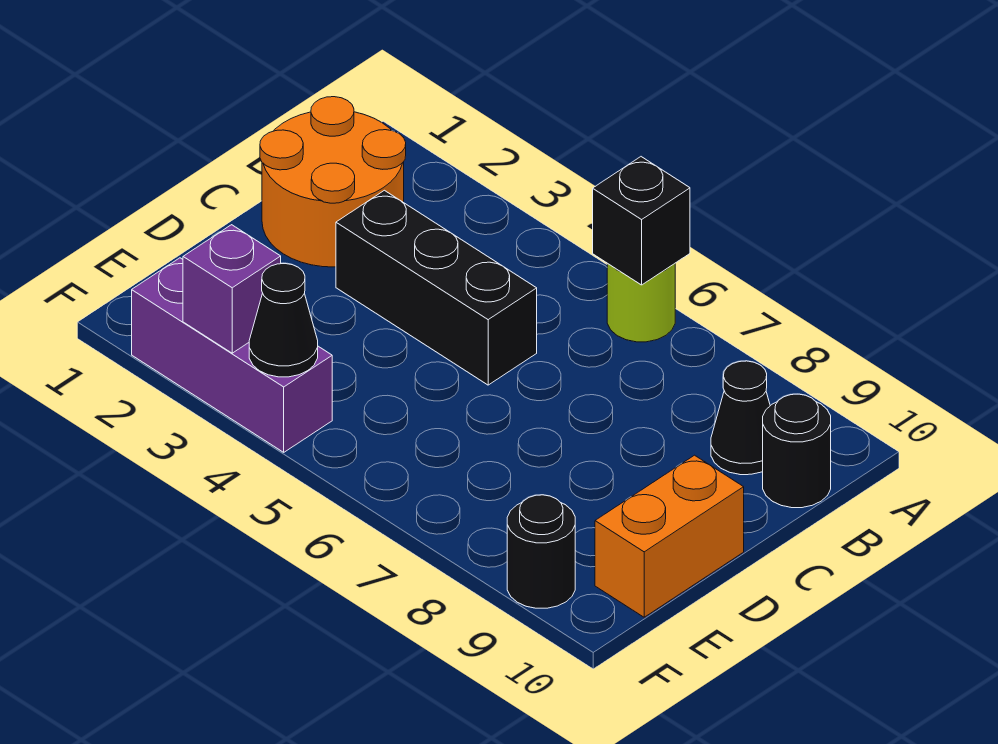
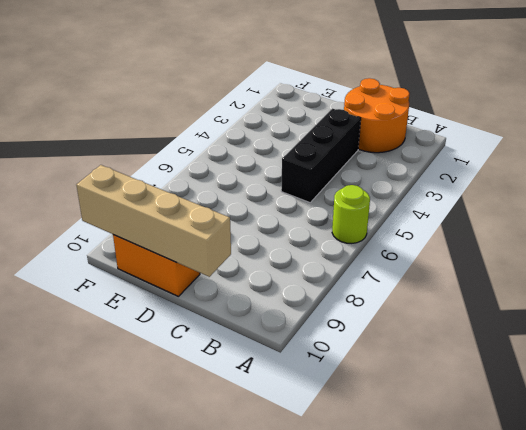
tan brick C10:F10 level 2 -> none
none -> black cone B9 level 1
none -> black round brick B10 level 1

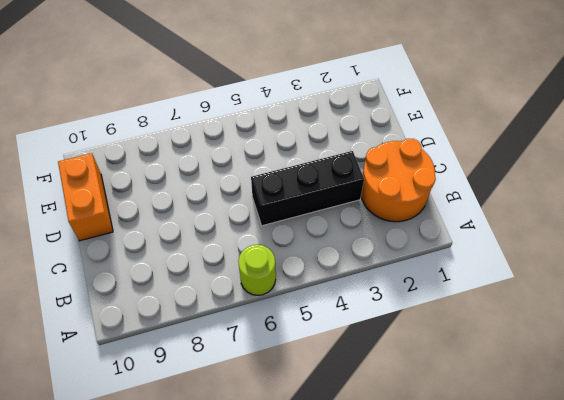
none -> black cone B9 level 1
none -> black round brick B10 level 1

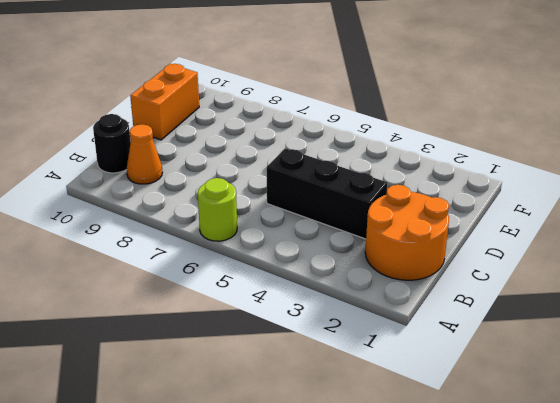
orange cone B9 level 1 -> black cone B9 level 1
none -> purple brick F2:F4 level 1
none -> black round brick F9 level 1

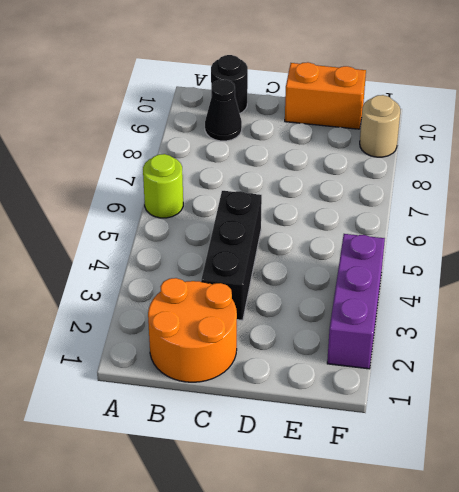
tan round brick F9 level 1 -> black round brick F9 level 1
none -> black brick A6 level 2
none -> purple brick F3 level 2

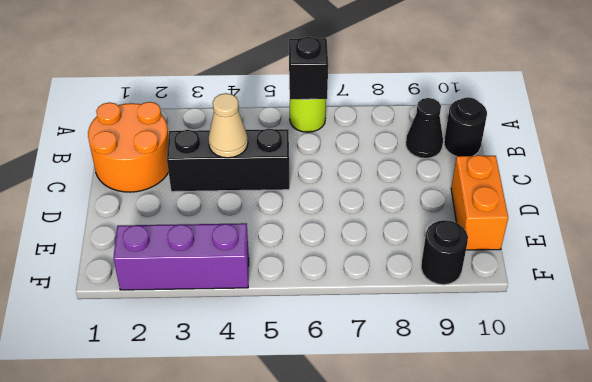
tan cone C4 level 2 -> none
none -> purple brick F3 level 2
none -> black cone F4 level 2

